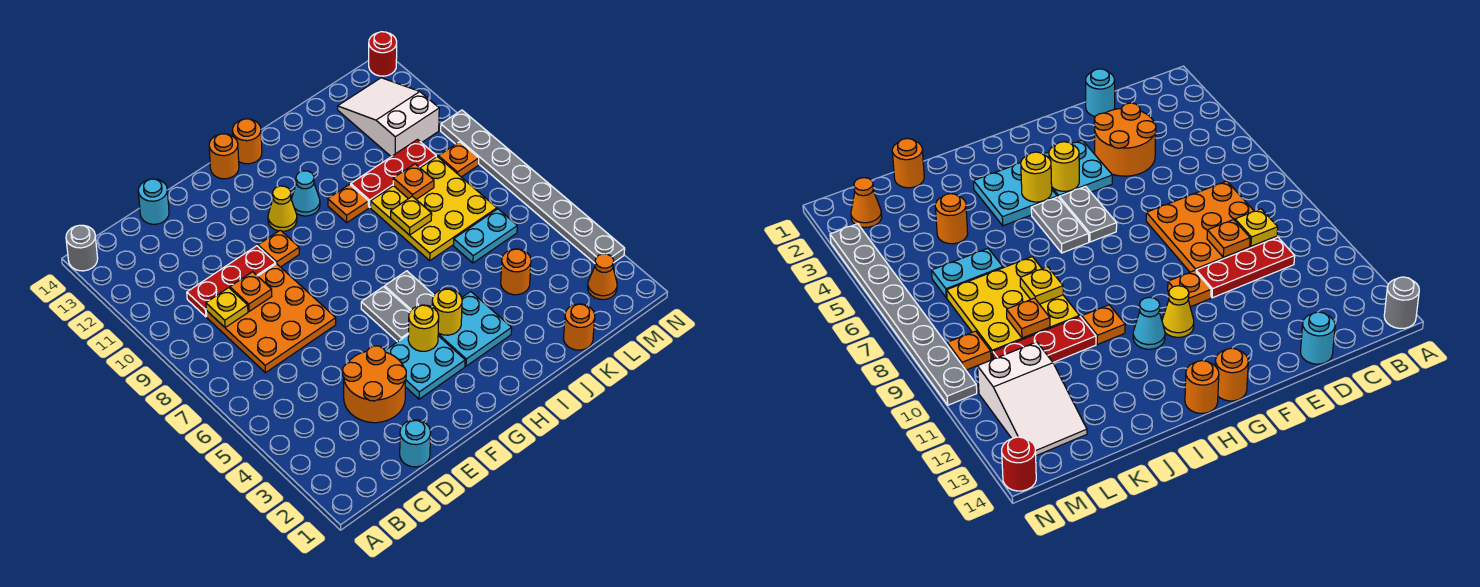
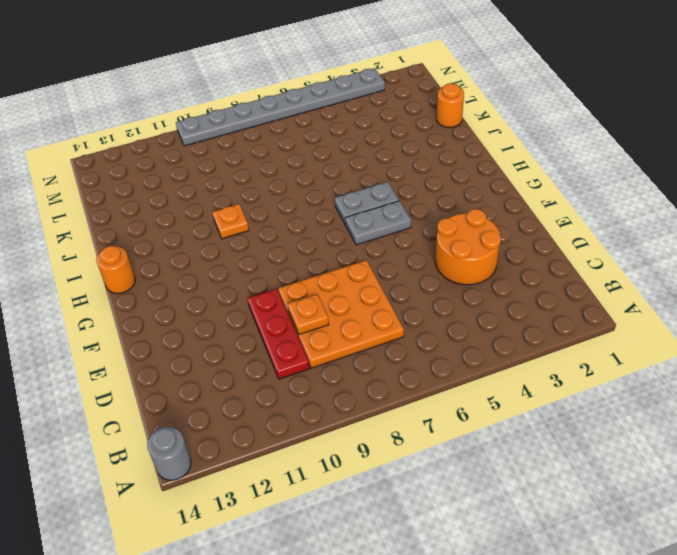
none -> cyan round brick D1 level 1
none -> cyan round brick D14 level 1
none -> cyan plate F3:G4 level 1
none -> orange plate F10 level 1

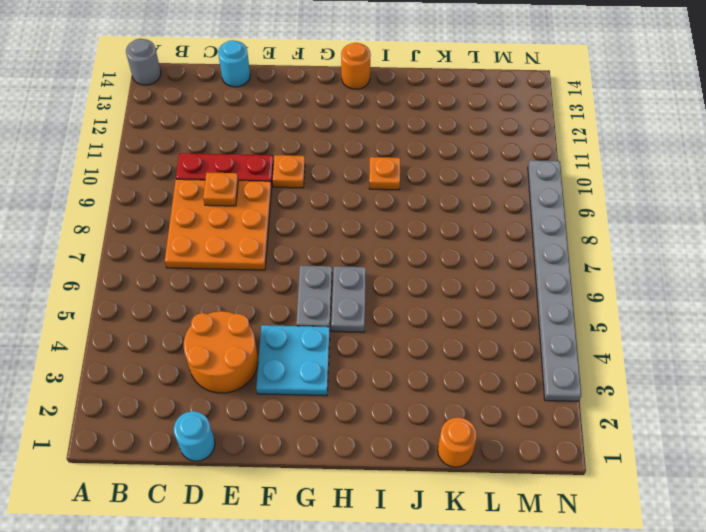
none -> yellow cone G11 level 1
none -> orange round brick G14 level 1
none -> cyan plate H3:I4 level 1
none -> cyan cone H11 level 1

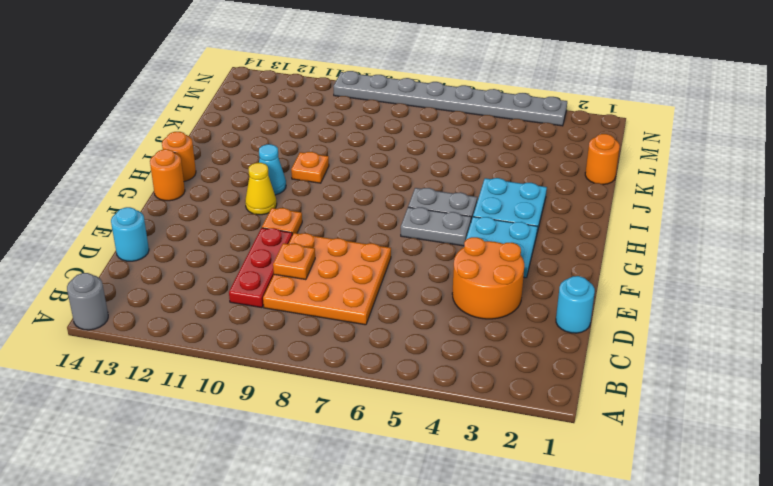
none -> yellow plate J7:L9 level 1
none -> red plate J10:L10 level 1
none -> orange round brick K4 level 1
none -> cyan plate K6:L6 level 1

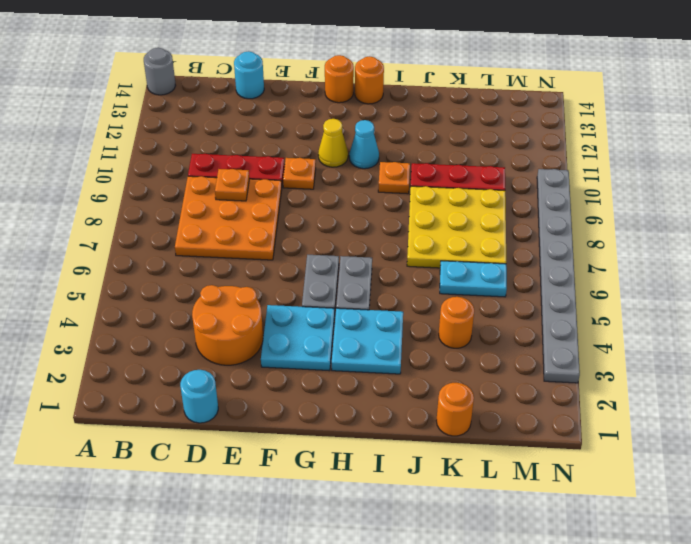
none -> white slope L11:M13 level 1 top 11
none -> orange cone M2 level 1
none -> orange plate M9 level 1
none -> red round brick N14 level 1

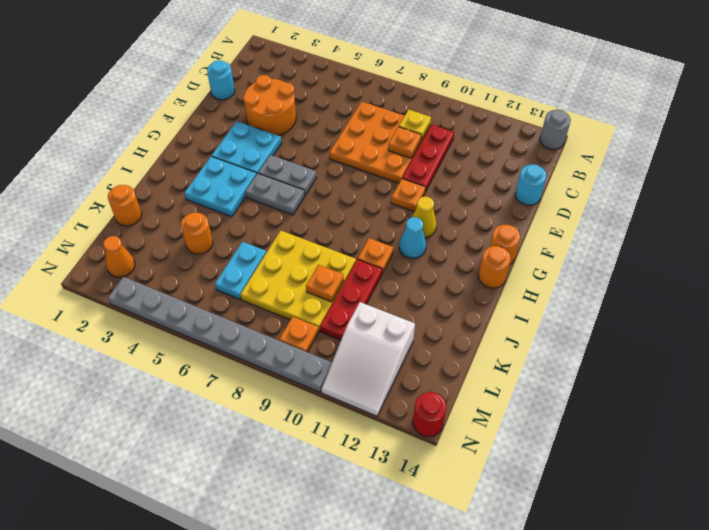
white slope L11:N12 level 1 top L -> white slope L11:M13 level 1 top 11
none -> yellow round brick G4 level 2
none -> yellow round brick H4 level 2
none -> yellow plate J8 level 2

